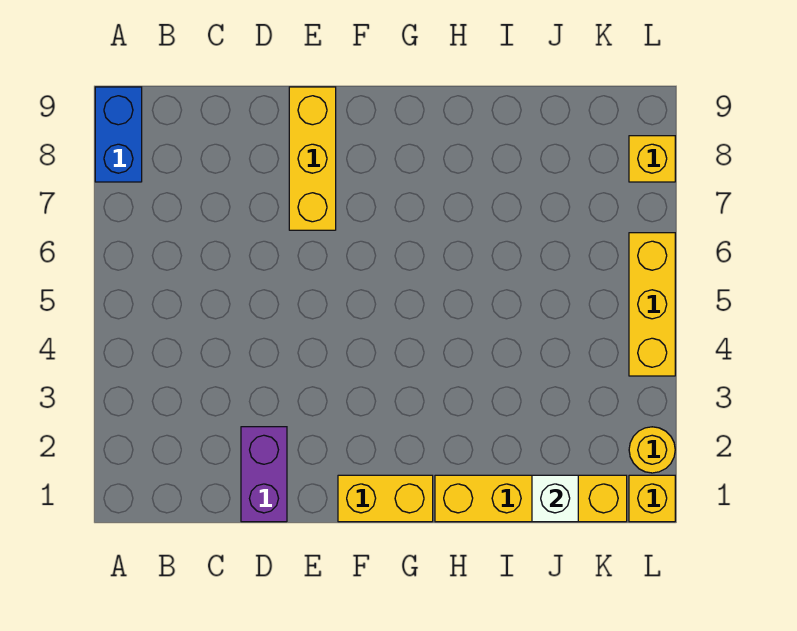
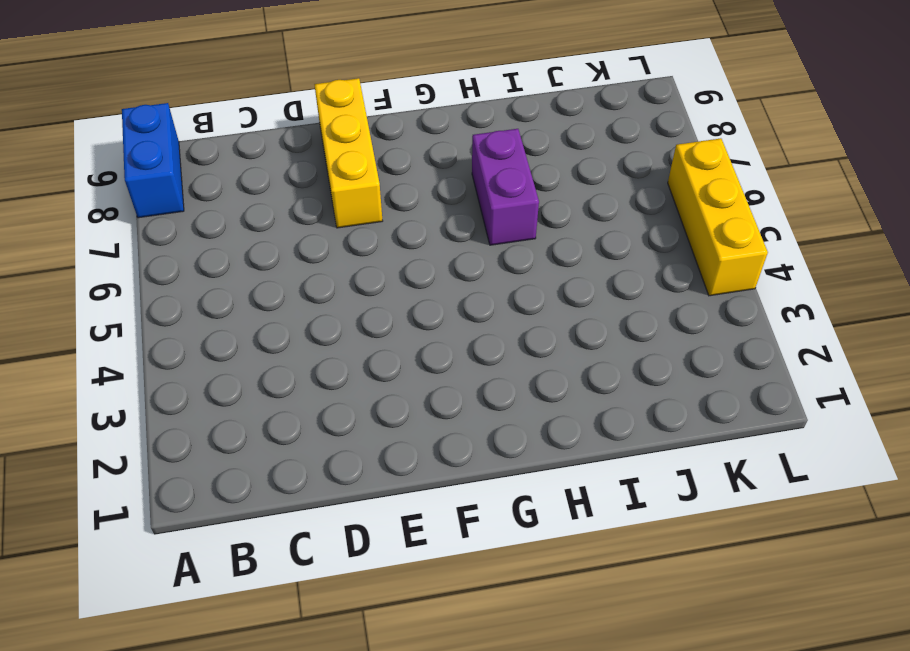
purple brick H6:H7 level 1 -> purple brick D1:D2 level 1
none -> yellow brick F1:G1 level 1
none -> yellow brick H1:K1 level 1

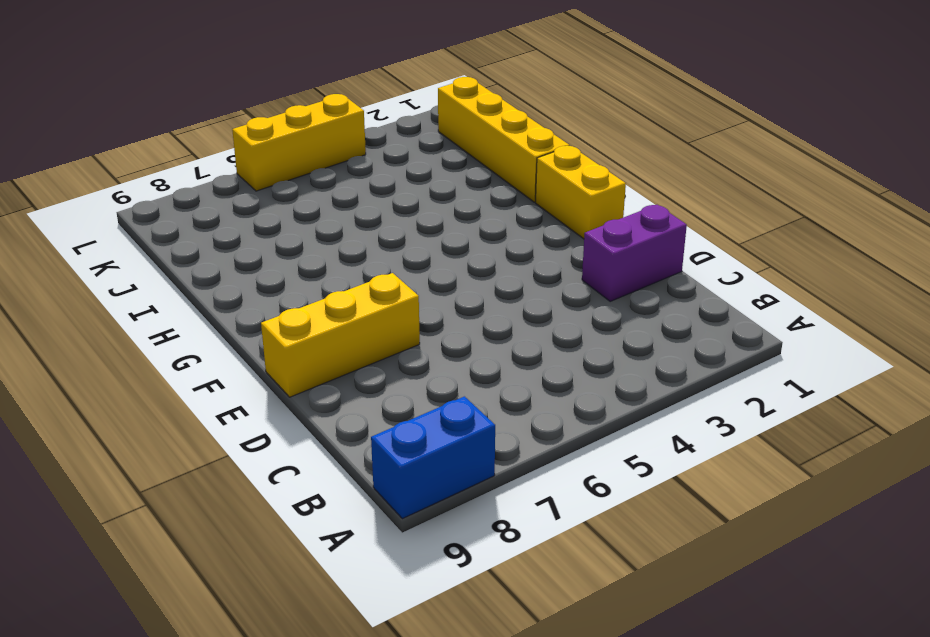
none -> yellow brick L1 level 1
none -> yellow round brick L2 level 1

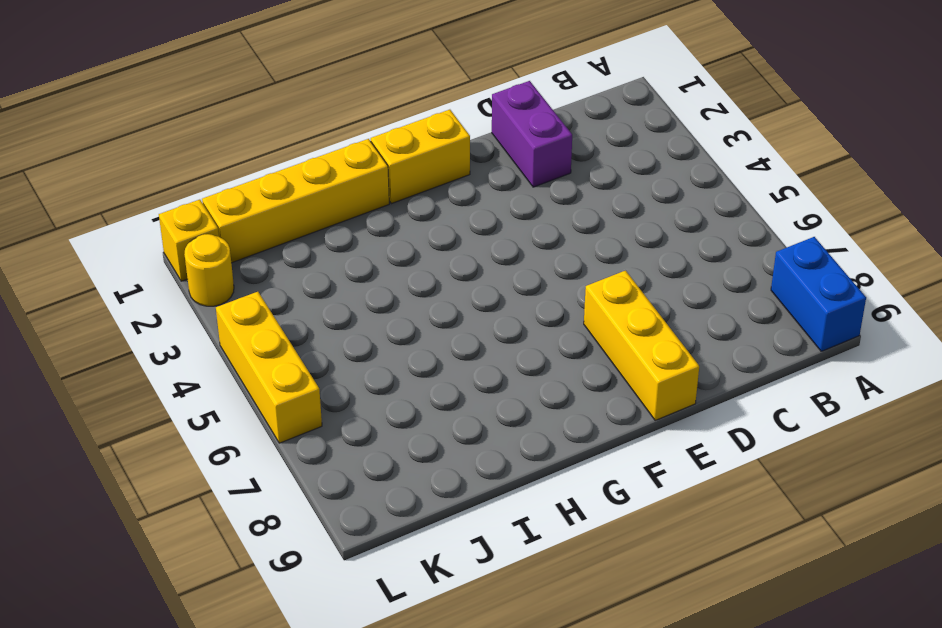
none -> yellow brick L8 level 1
none -> white brick J1 level 2

